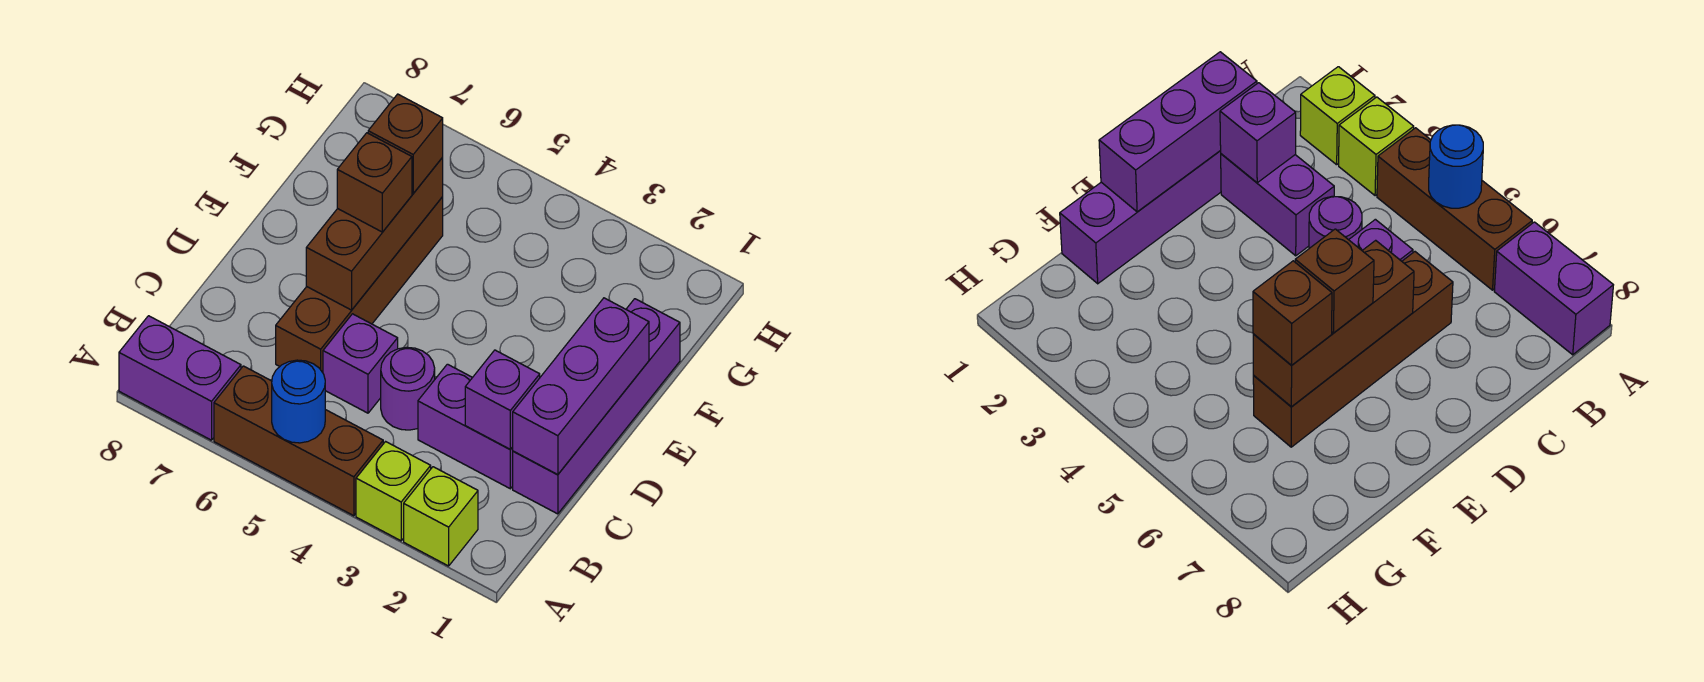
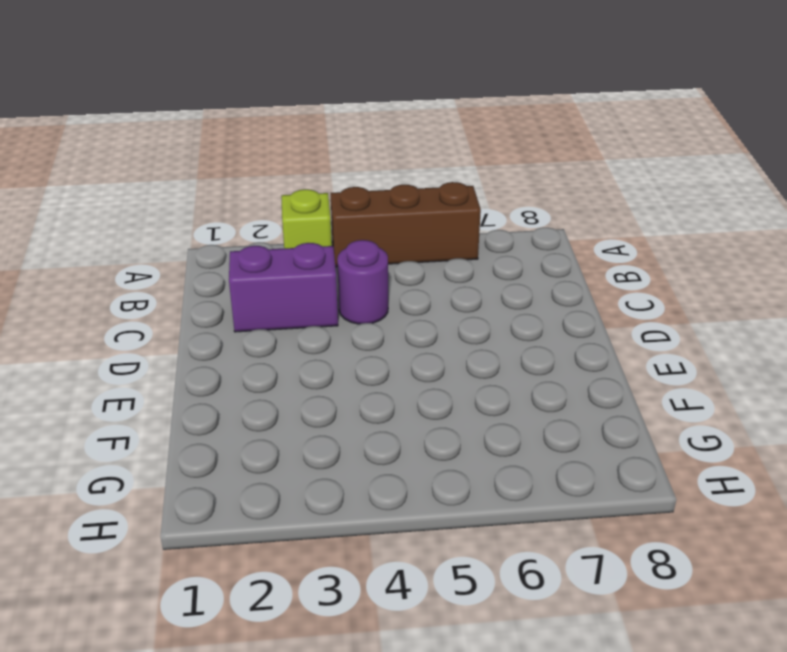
none -> lime brick A2 level 1
none -> purple brick A7:A8 level 1
none -> purple brick C1:F1 level 1

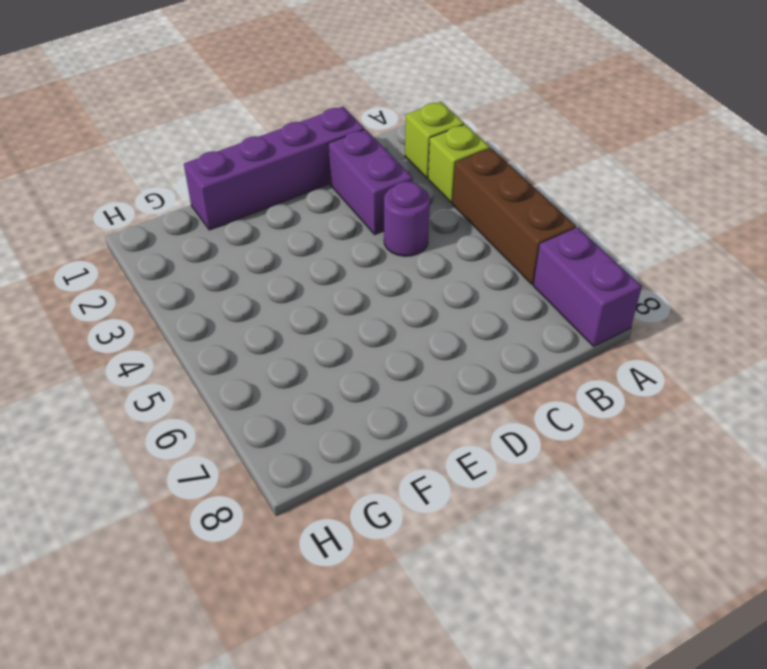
none -> purple brick C5 level 1
none -> brown brick C6:F6 level 1
none -> blue round brick A5 level 2

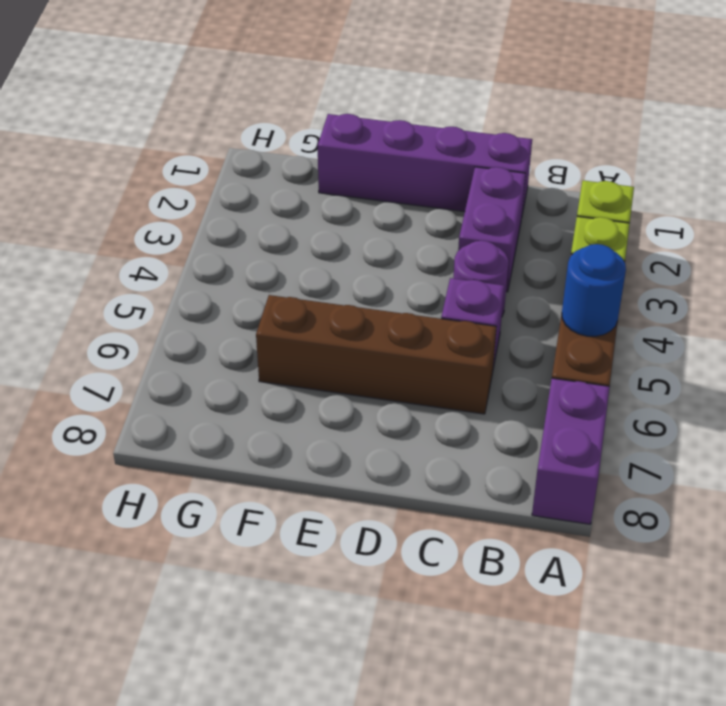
none -> purple brick C1:E1 level 2
none -> purple brick C2 level 2
none -> brown brick D6:F6 level 2

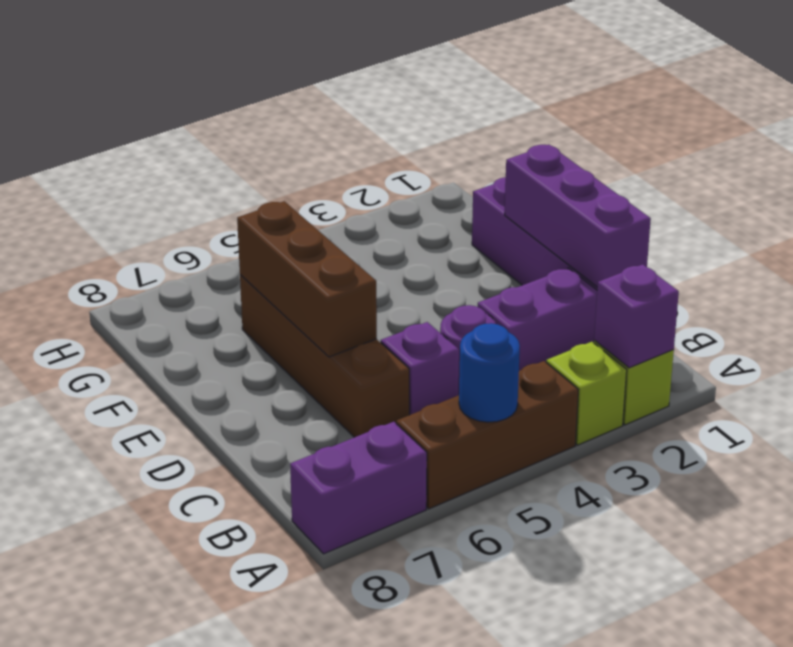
purple brick A2 level 2 -> purple brick C2 level 2
none -> brown brick E6 level 3
none -> brown brick F6 level 3

